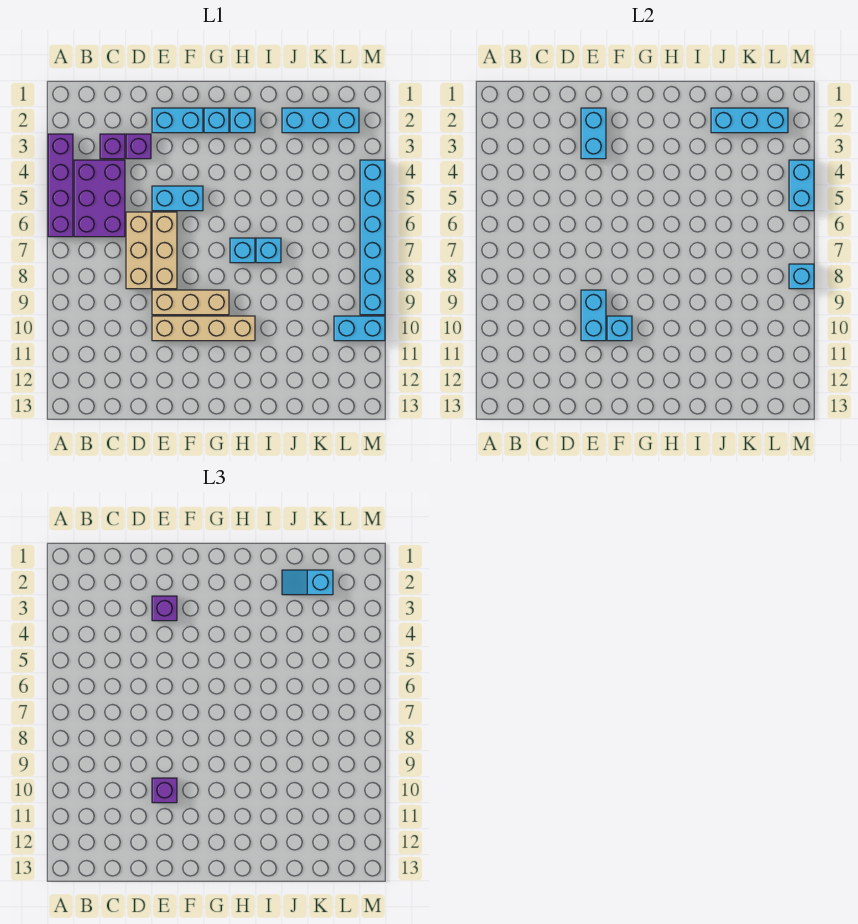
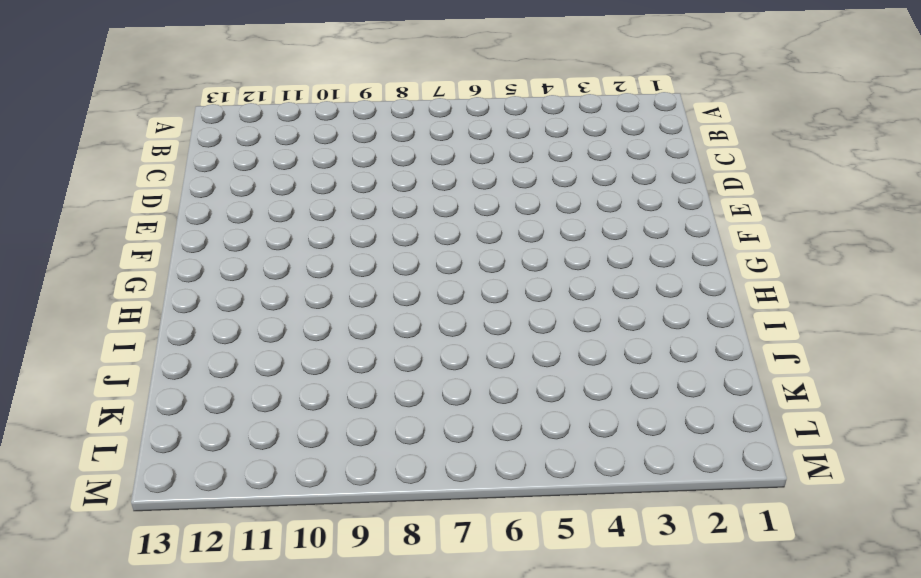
none -> purple brick A3:A6 level 1
none -> purple brick B4:C6 level 1
none -> purple brick C3 level 1

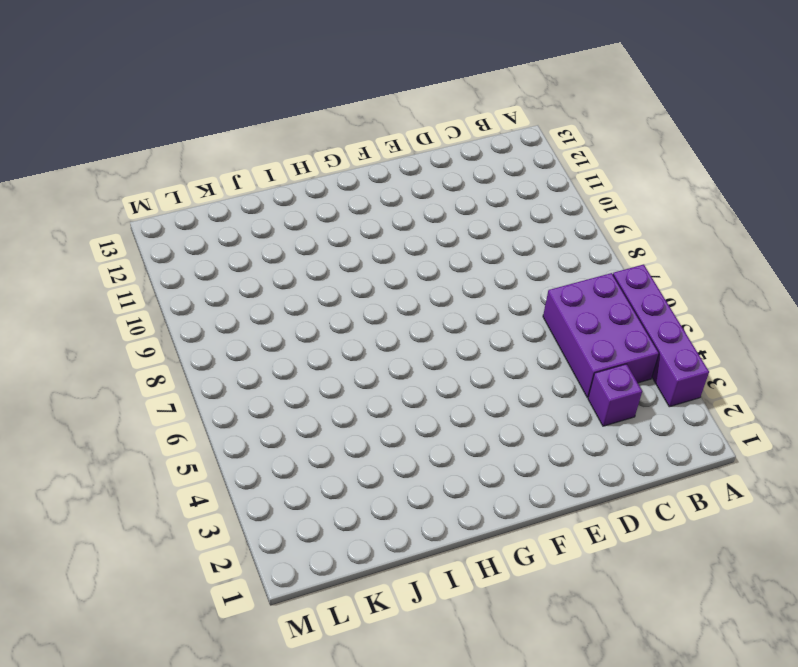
none -> purple brick D3 level 1
none -> tan brick D6:D8 level 1
none -> cyan brick E2:F2 level 1

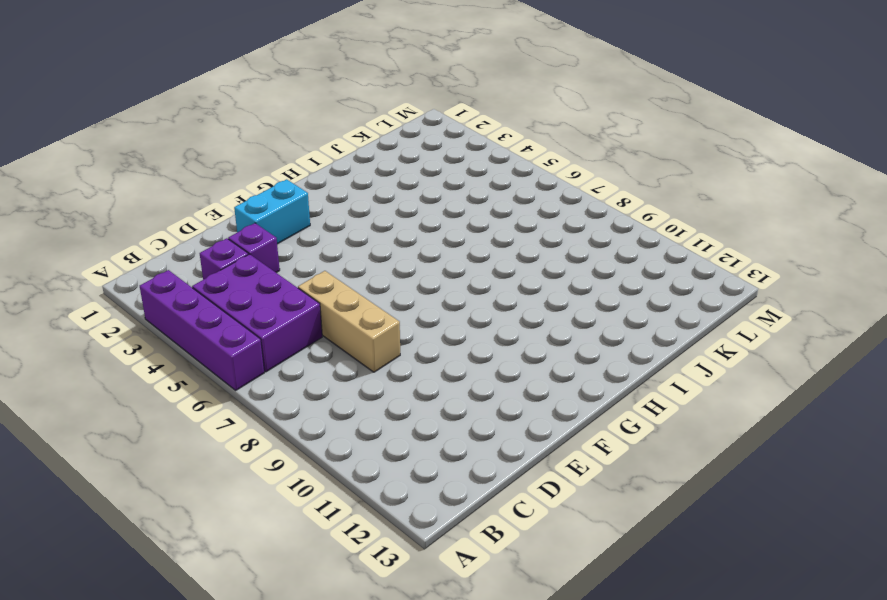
none -> cyan brick E5:F5 level 1
none -> tan brick E6:E8 level 1
none -> tan brick E9:G9 level 1

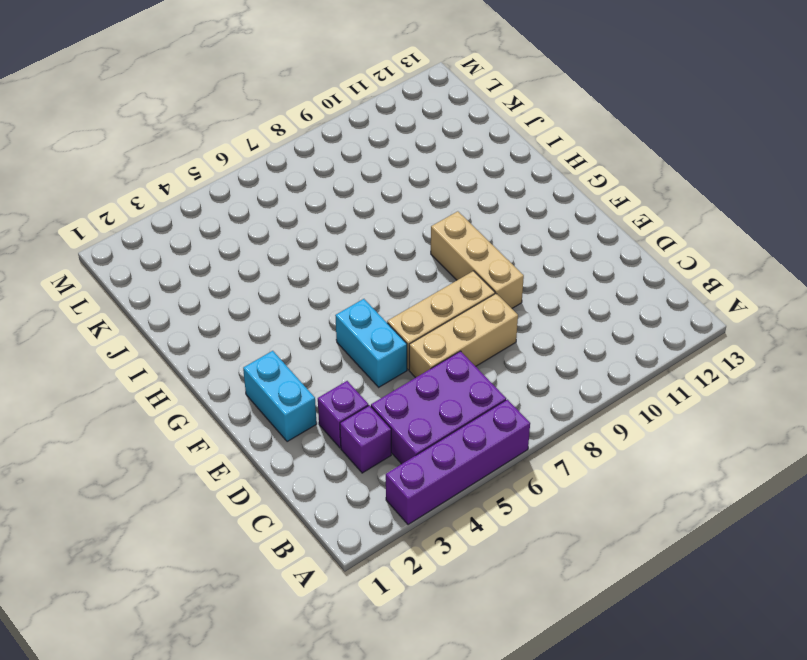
none -> tan brick E10:H10 level 1
none -> cyan brick G2 level 1
none -> cyan brick H2 level 1

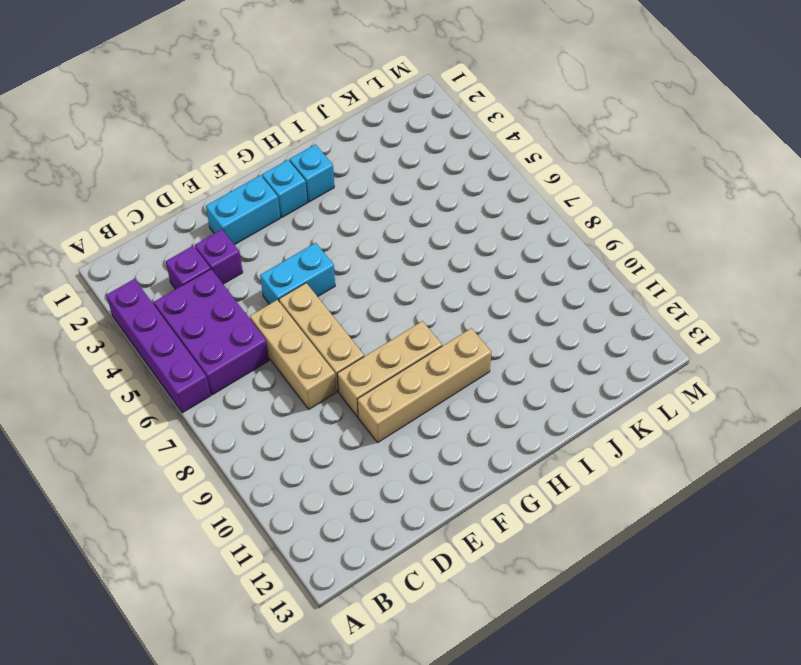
none -> cyan brick H7 level 1
none -> cyan brick I7 level 1
none -> cyan brick J2:L2 level 1

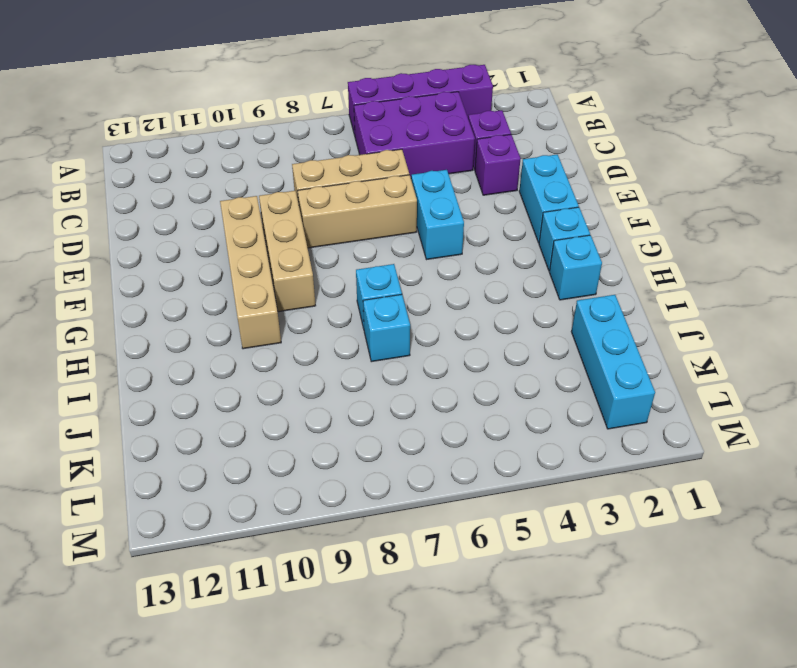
none -> cyan brick L10:M10 level 1
none -> cyan brick M4:M9 level 1
none -> cyan brick E2:E3 level 2

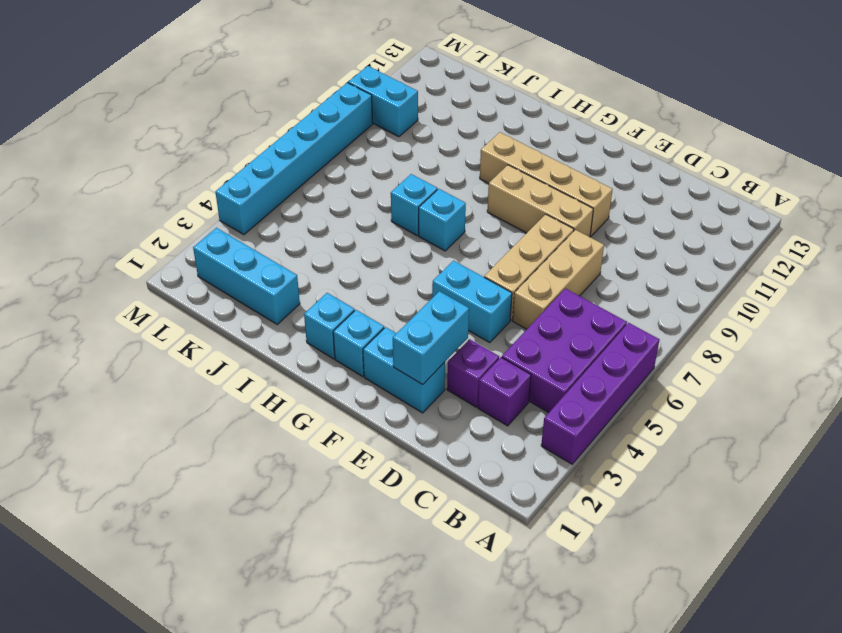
none -> cyan brick E9:E10 level 2
none -> cyan brick F10 level 2
none -> cyan brick J2:L2 level 2

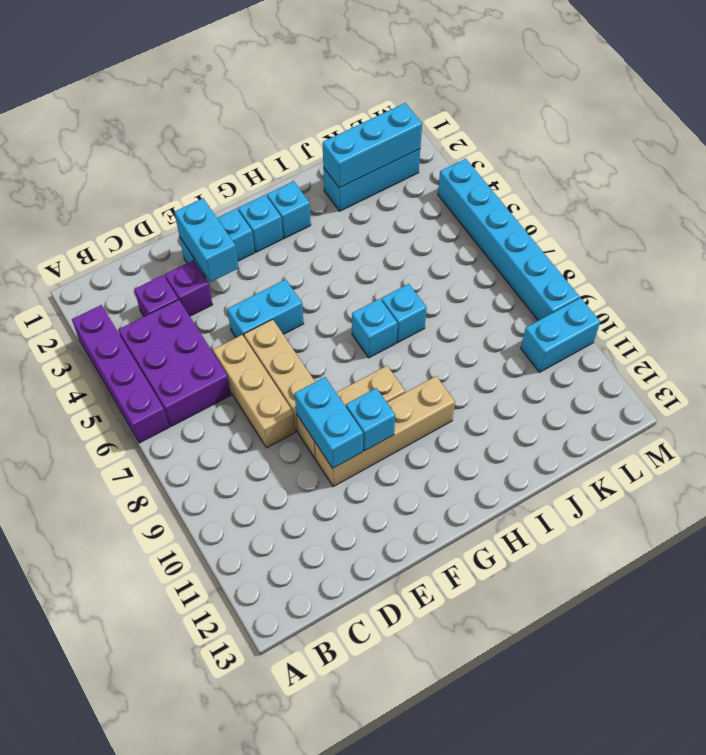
none -> cyan brick M4:M5 level 2
none -> cyan brick M8 level 2
none -> purple brick E3 level 3

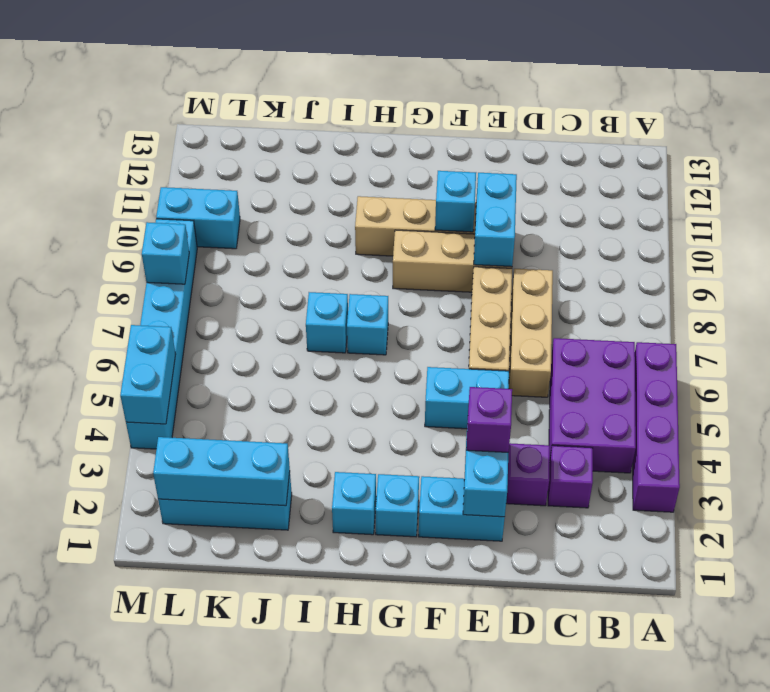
none -> purple brick E10 level 3
none -> cyan slope J2:K2 level 3 top K

